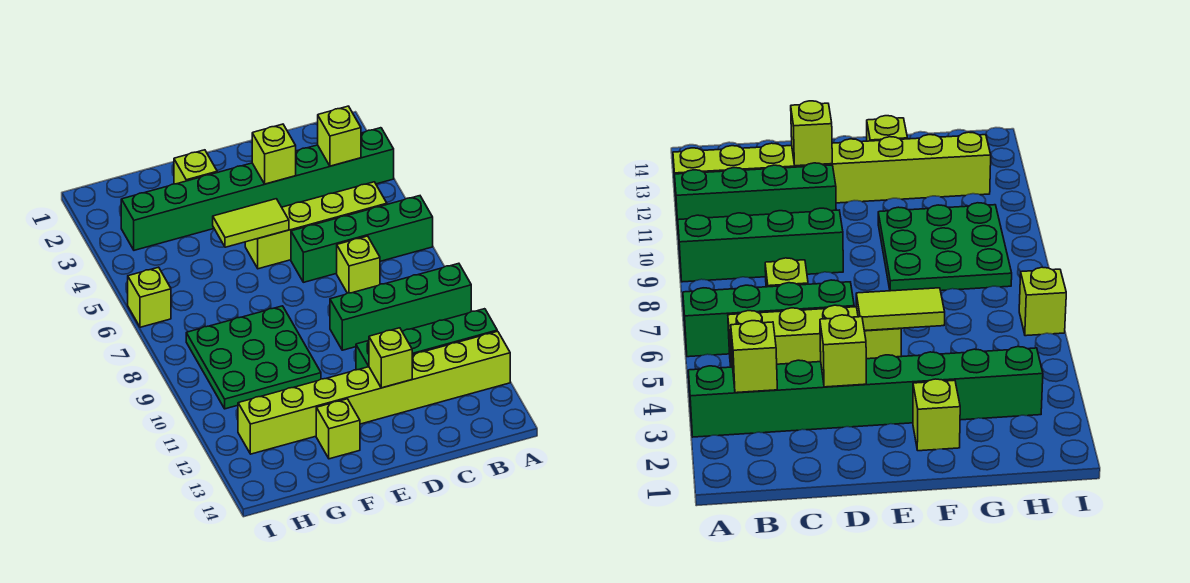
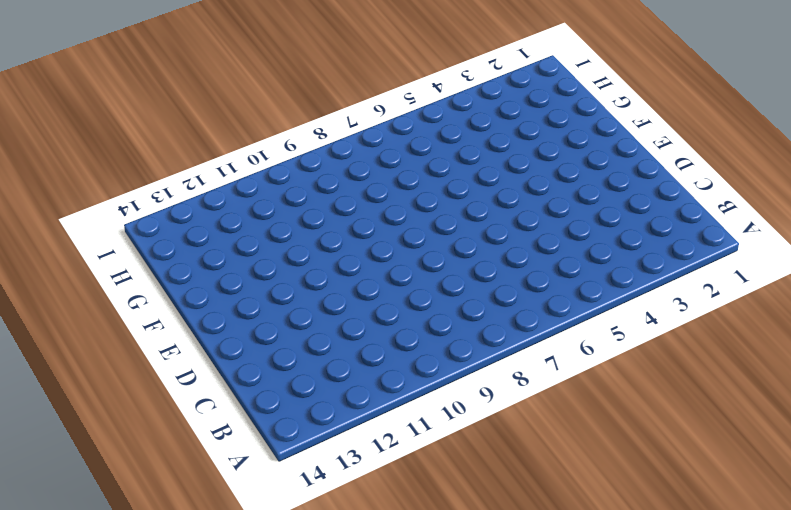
none -> green brick A3:H3 level 1
none -> green brick A6:D6 level 1
none -> green brick A9:D9 level 1

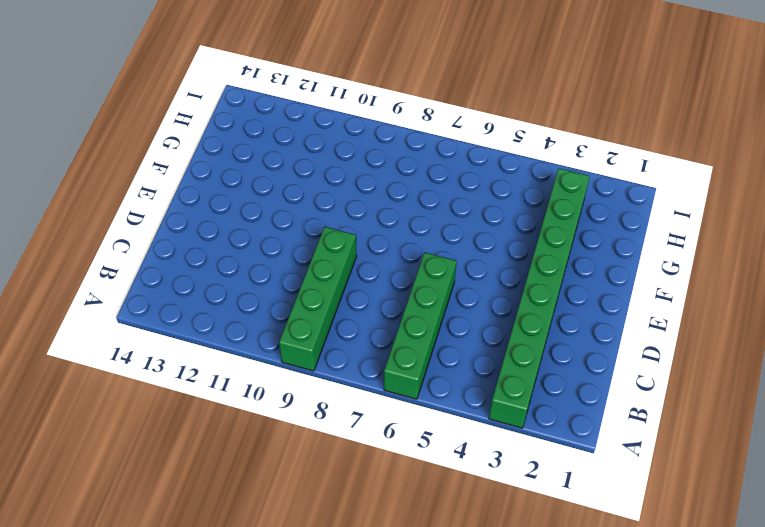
none -> green brick A11:D11 level 1
none -> lime brick A12:H12 level 1
none -> lime brick B5:E5 level 1

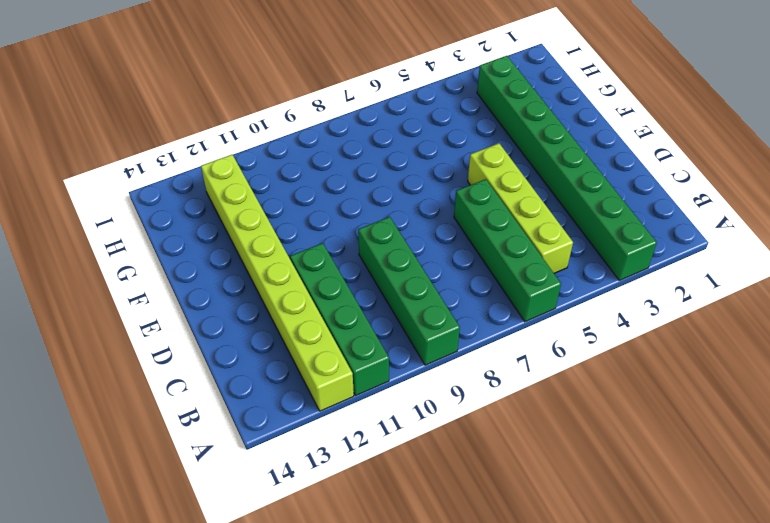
none -> lime brick C7 level 1
none -> lime brick F2 level 1
none -> green plate F8:H10 level 1

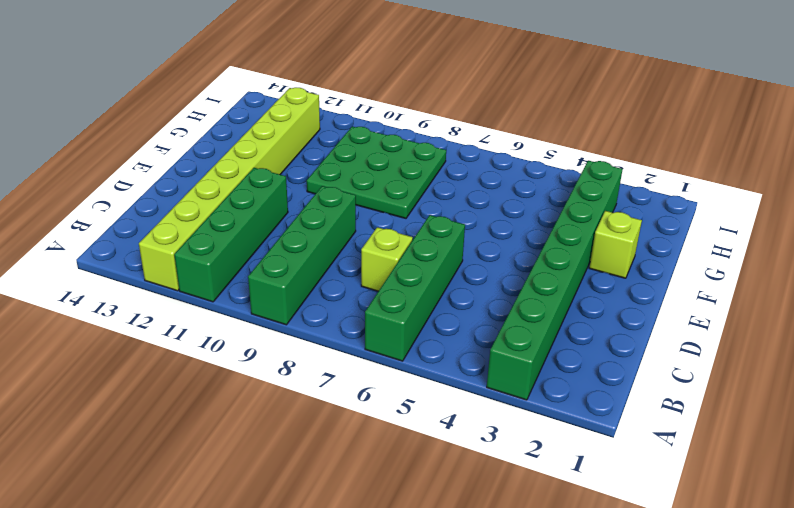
none -> lime brick B5:E5 level 1
none -> lime brick F13 level 1
none -> lime brick I6 level 1

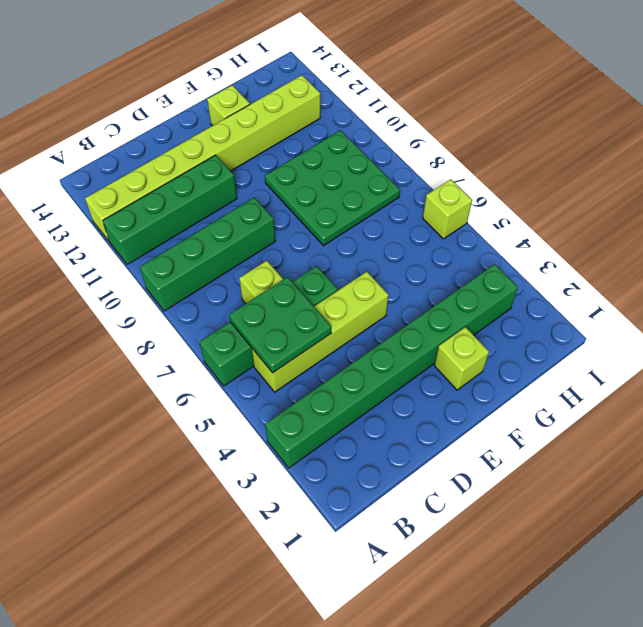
green plate B5:C6 level 2 -> none
none -> lime brick B3 level 2
none -> lime brick D3 level 2
none -> lime brick D12 level 2

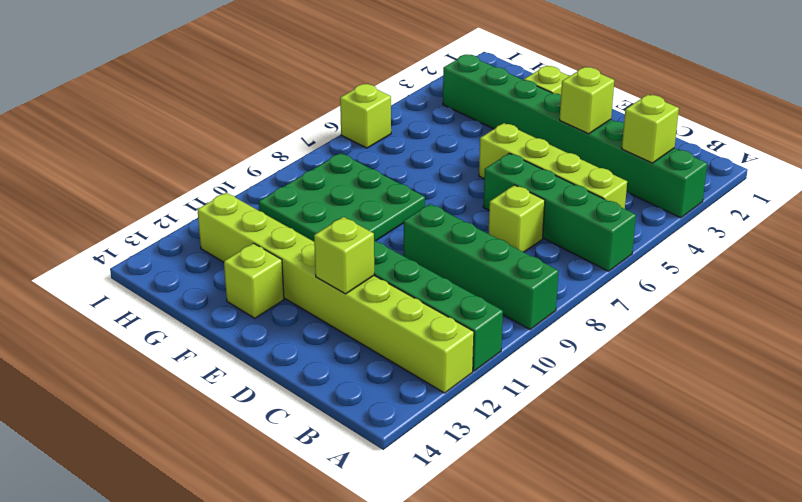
none -> lime tile E5:F5 level 2

